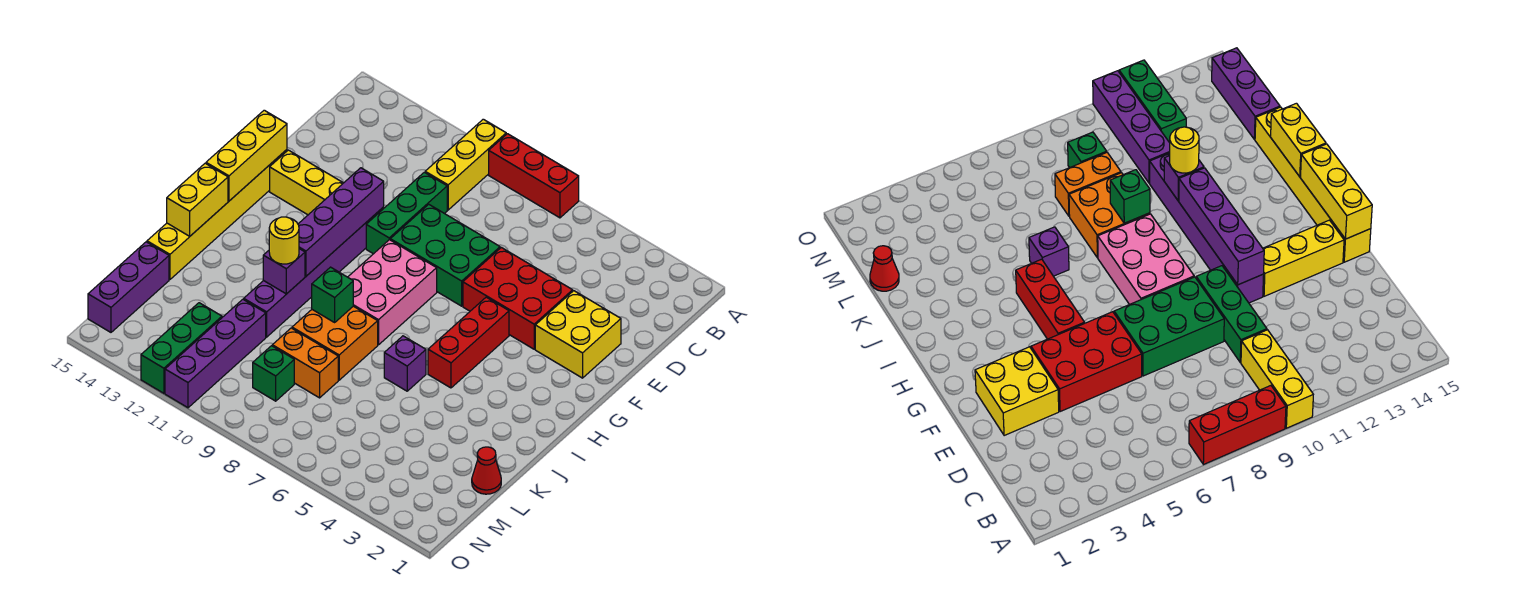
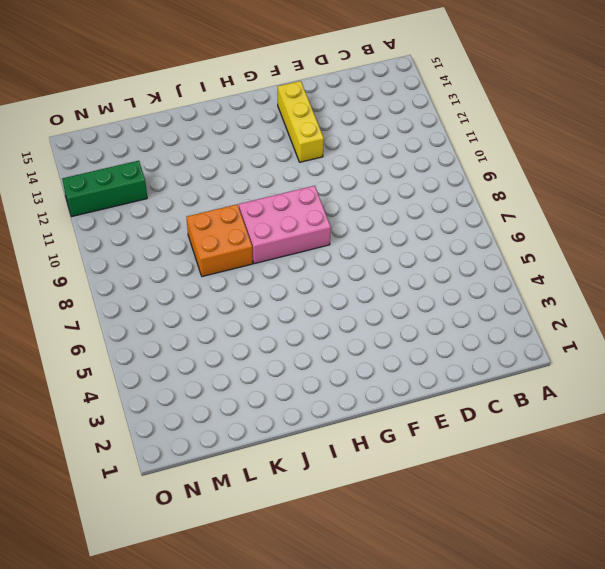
none -> red brick A7:A9 level 1
none -> yellow brick A10:C10 level 1
none -> green brick D10:F10 level 1

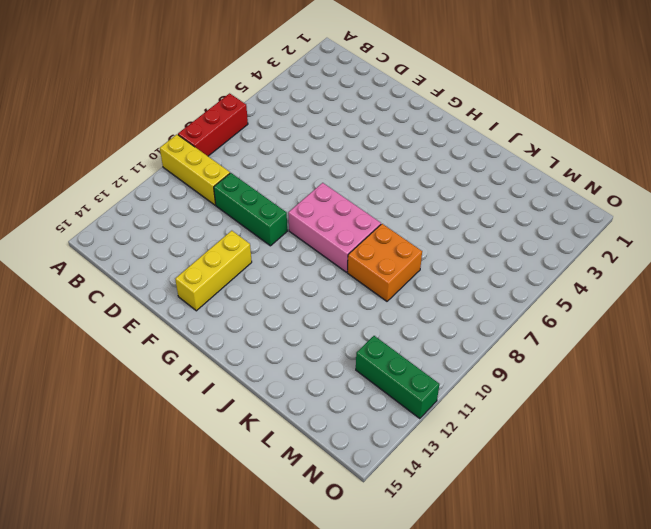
none -> yellow brick E2:F3 level 1
none -> red brick E4:F6 level 1
none -> green brick E7:F9 level 1

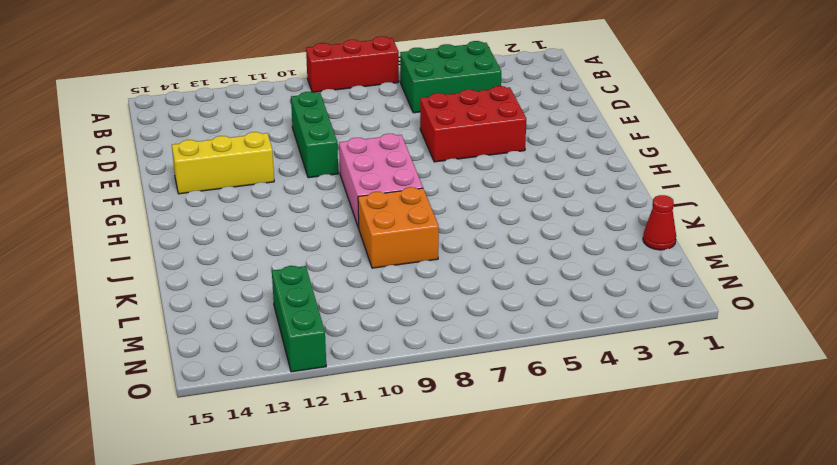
green brick B4:C6 level 1 -> green brick E7:F9 level 1
none -> yellow brick A10:C10 level 1
none -> yellow brick E2:F3 level 1
none -> purple brick F11:K11 level 1

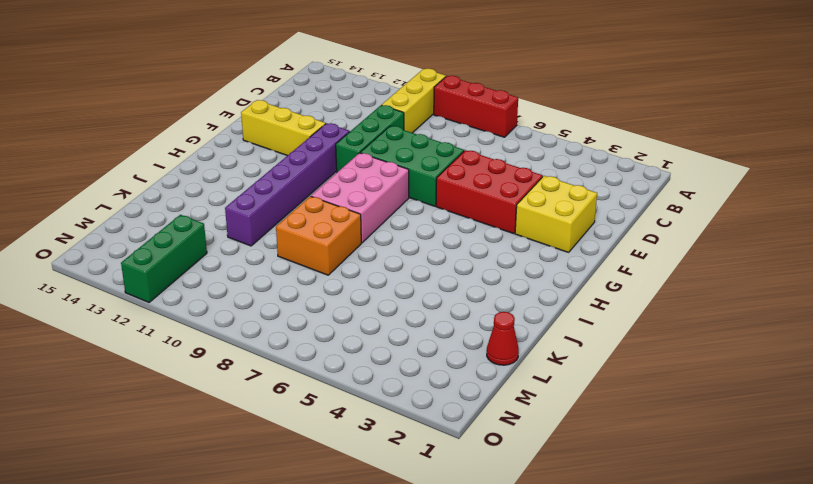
none -> yellow brick F15:K15 level 1
none -> red brick G5:I5 level 1
none -> purple brick J6 level 1

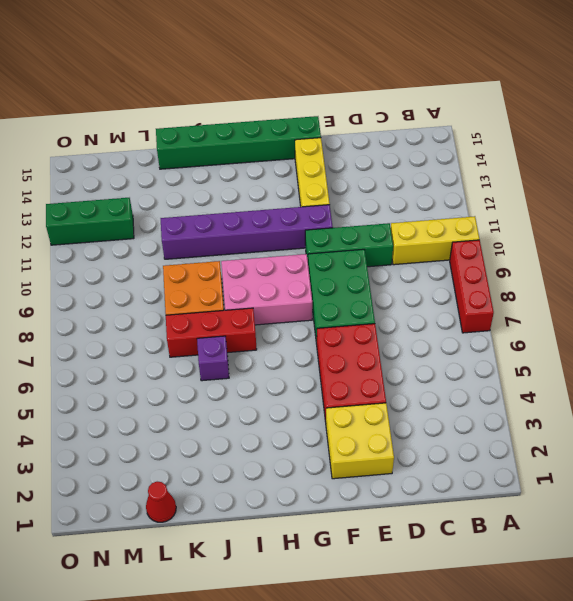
green brick F15:K15 level 1 -> yellow brick F15:K15 level 1
red brick I7:K7 level 1 -> red brick G5:I5 level 1
none -> orange brick L8:L9 level 1
none -> purple brick L11:O11 level 1
none -> purple brick L15:N15 level 1

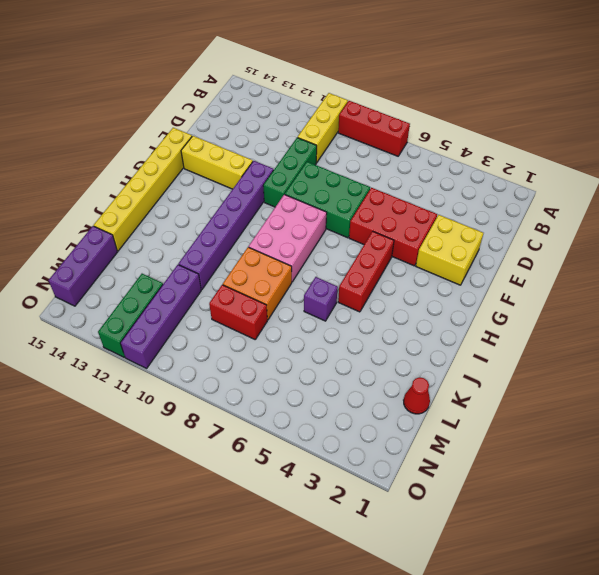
red brick L8:L9 level 1 -> orange brick L8:L9 level 1
none -> green brick M9 level 1
none -> purple brick F11:I11 level 2
none -> yellow brick F15:H15 level 2

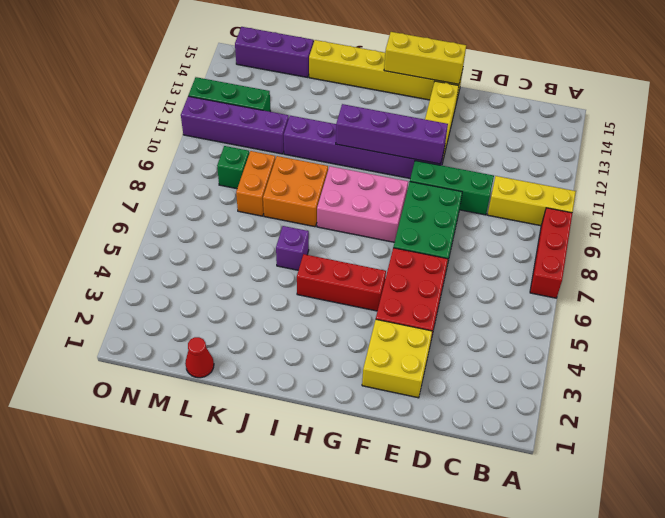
none -> yellow brick I15:J15 level 2
none -> green brick J9 level 2
none -> purple brick J11 level 2

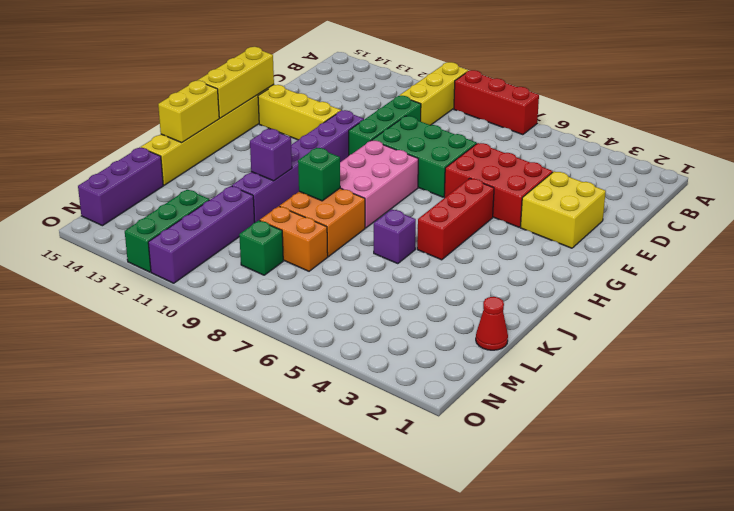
none -> purple brick F11:I11 level 2
none -> yellow round brick J11 level 3

